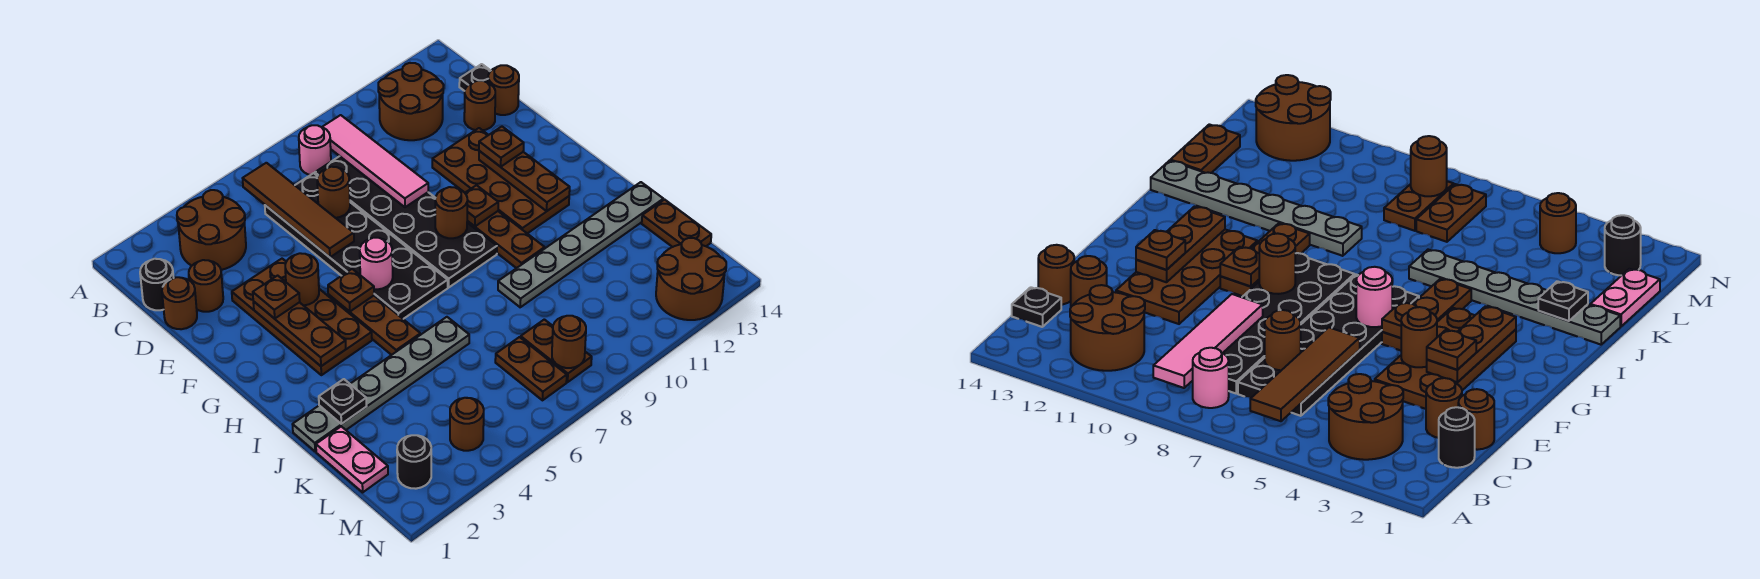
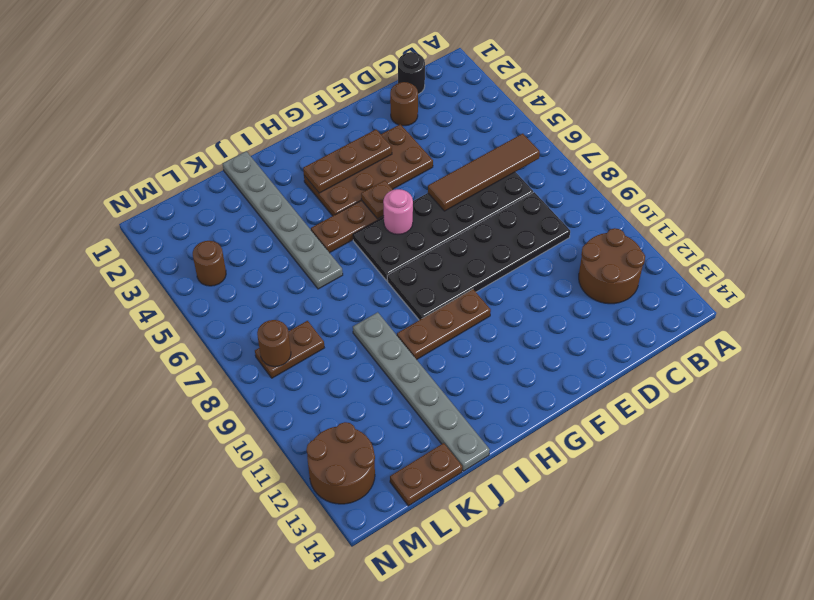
none -> brown round brick B3:C4 level 1
none -> pink round brick B8 level 1
none -> black plate C14 level 1
none -> brown round brick D1 level 1

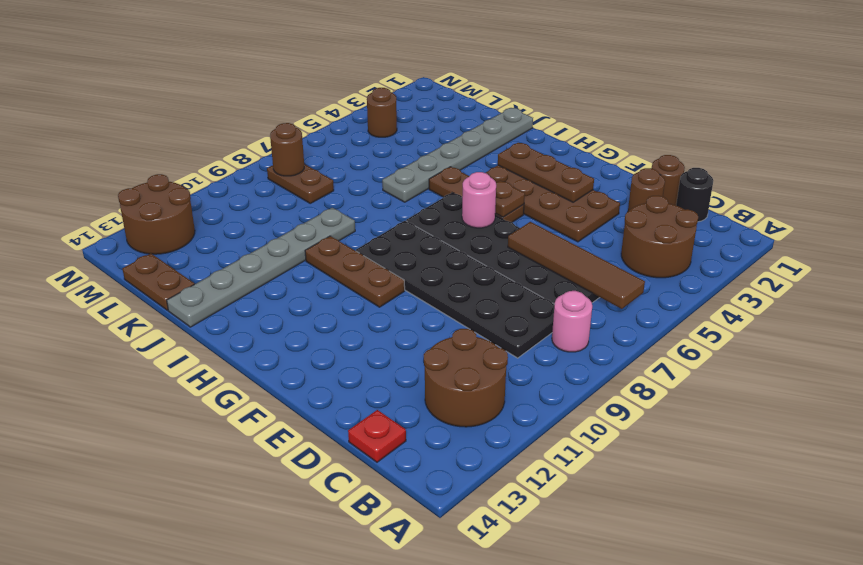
red plate C14 level 1 -> black plate C14 level 1
none -> brown round brick D13 level 1
none -> brown round brick D14 level 1
none -> brown plate E11:H12 level 1
none -> pink plate K1:L1 level 1

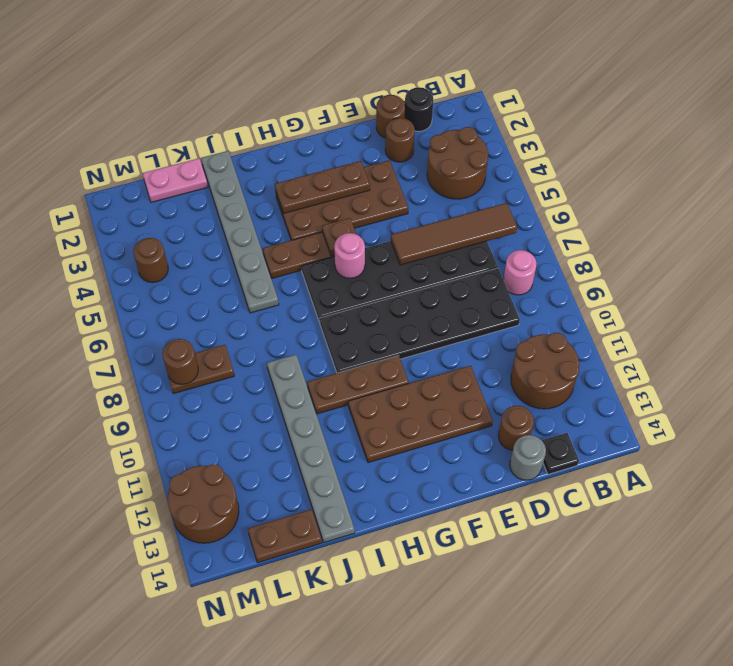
grey round brick D14 level 1 -> brown round brick D14 level 1
none -> brown plate L7:M7 level 1
none -> black round brick M2 level 1
none -> pink tile B9:E9 level 2
none -> brown round brick D7 level 2

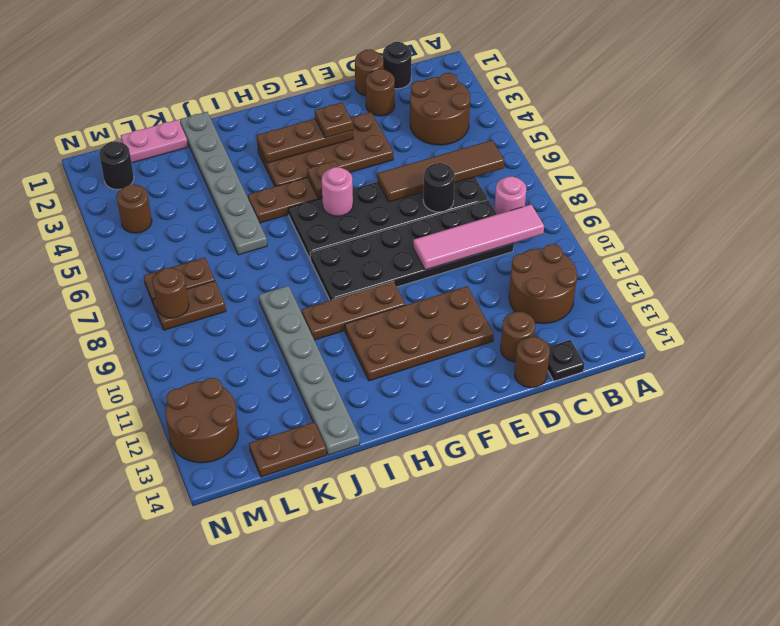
black round brick D7 level 2 -> brown round brick D7 level 2
none -> brown round brick F4 level 2
none -> brown plate F12:H12 level 2
none -> brown round brick G9 level 2
none -> brown plate G10 level 2

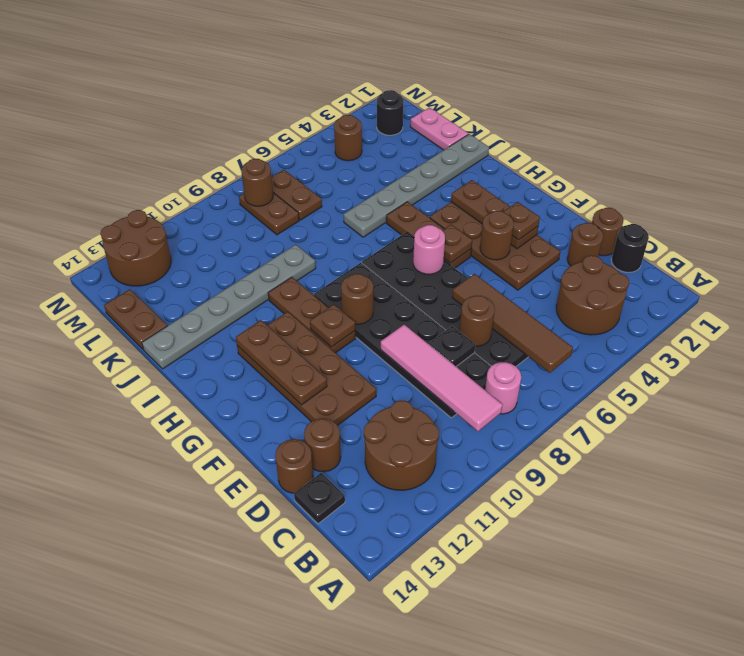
black plate D8 level 2 -> black plate J2 level 2
none -> brown plate F12 level 3

